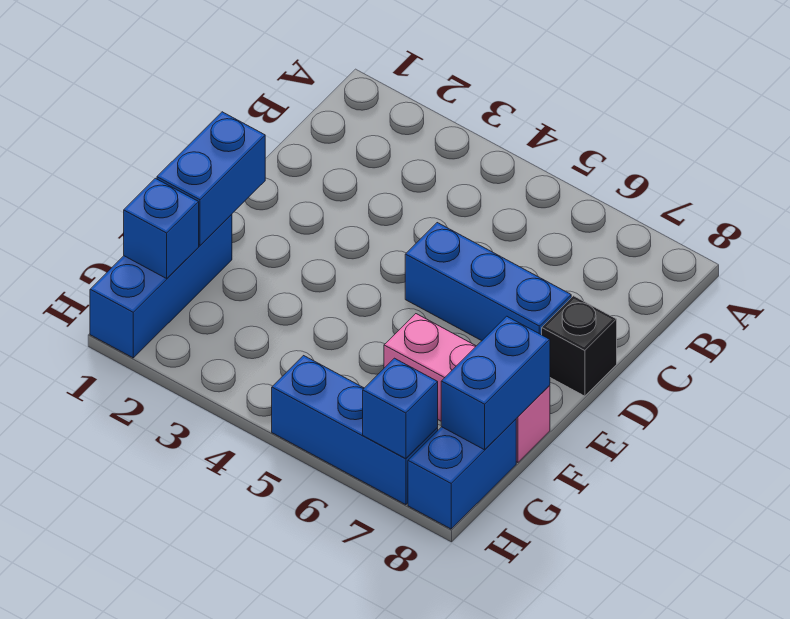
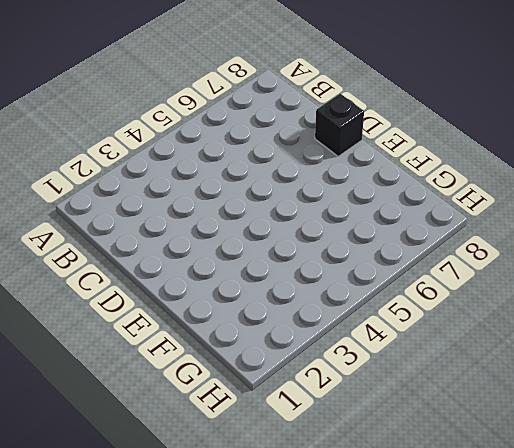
none -> blue brick D5:D7 level 1
none -> blue brick F1:H1 level 1

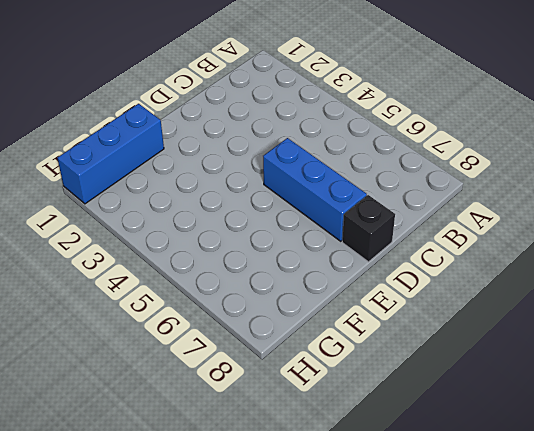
none -> pink brick F6:F8 level 1
none -> blue brick G8:H8 level 1

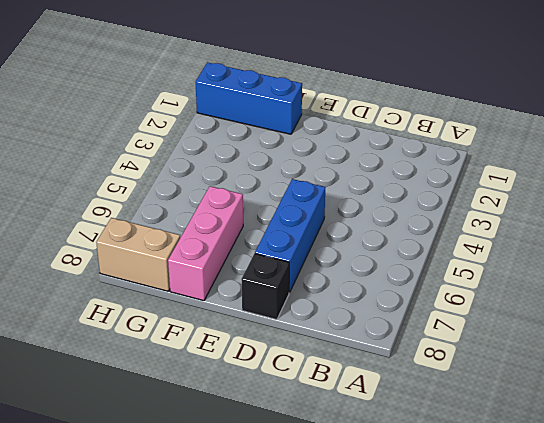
tan brick G8:H8 level 1 -> blue brick G8:H8 level 1
none -> blue brick H5:H7 level 1
none -> blue brick E1:F1 level 2

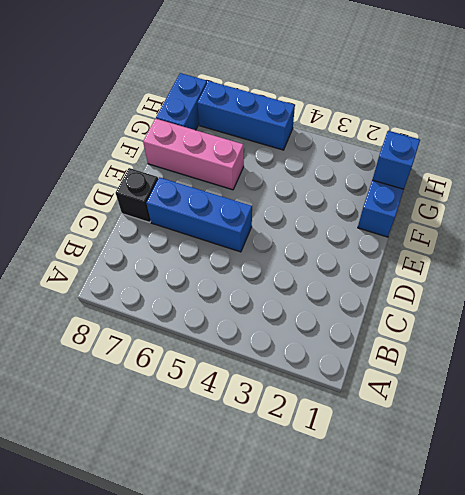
none -> blue brick E1:F1 level 2
none -> blue brick F8:G8 level 2

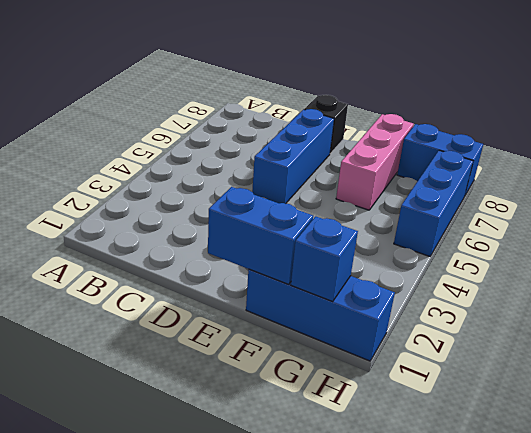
none -> blue brick F8:G8 level 2
none -> blue brick H7 level 2

